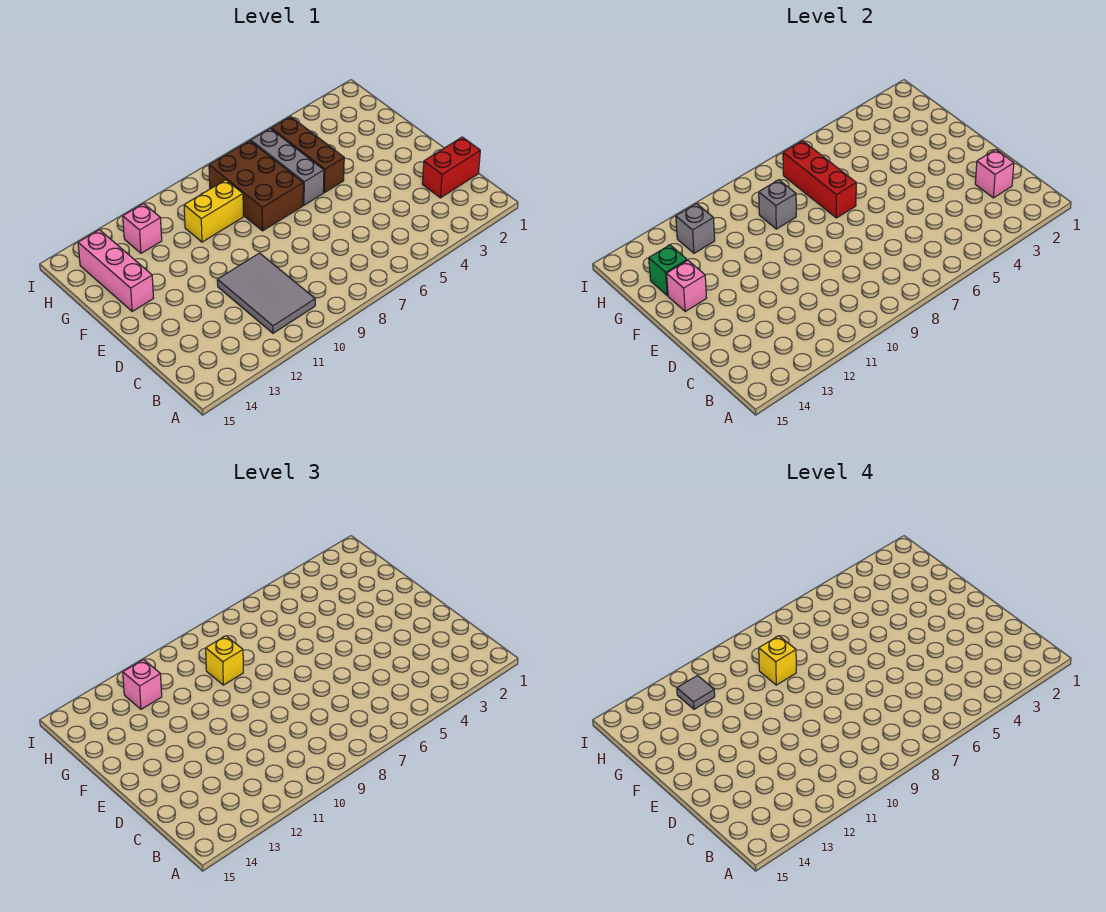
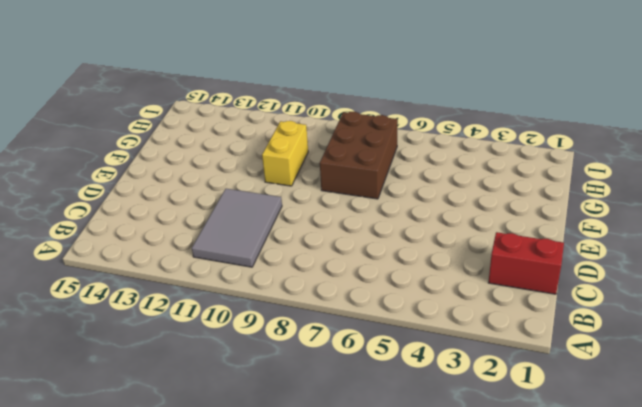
yellow brick F10:G10 level 1 -> yellow brick G9:G10 level 1
none -> brown brick F5:H5 level 1
none -> grey brick F6:H6 level 1
none -> pink brick F14:H14 level 1

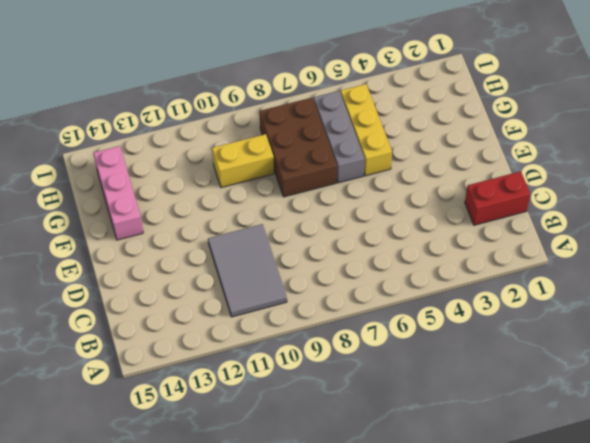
yellow brick F5:H5 level 1 -> brown brick F5:H5 level 1
none -> pink brick H12 level 1
none -> pink brick C2 level 2
none -> red brick F7:H7 level 2

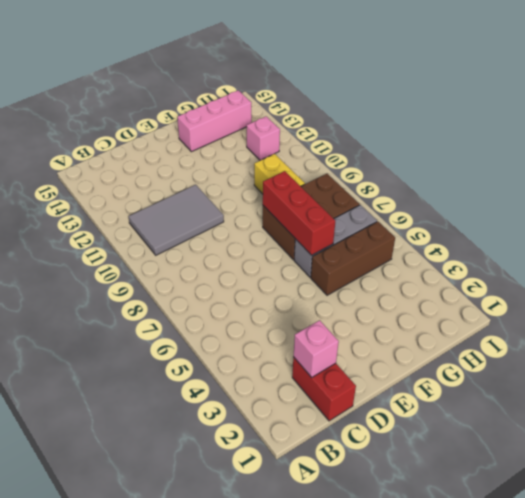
red brick F6:F8 level 2 -> red brick F7:H7 level 2
none -> pink brick F14 level 2
none -> grey brick G9 level 2
none -> green brick G14 level 2

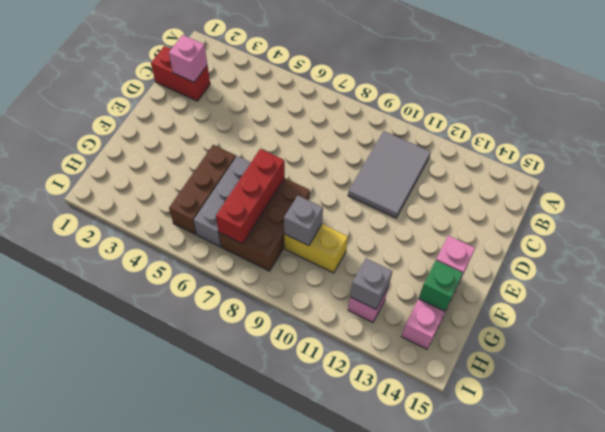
none -> yellow brick G9 level 3
none -> pink brick H12 level 3
none -> yellow brick G9 level 4

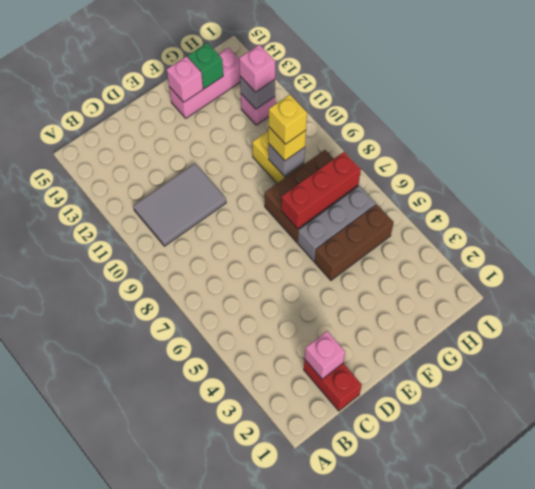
none -> grey tile H12 level 4

